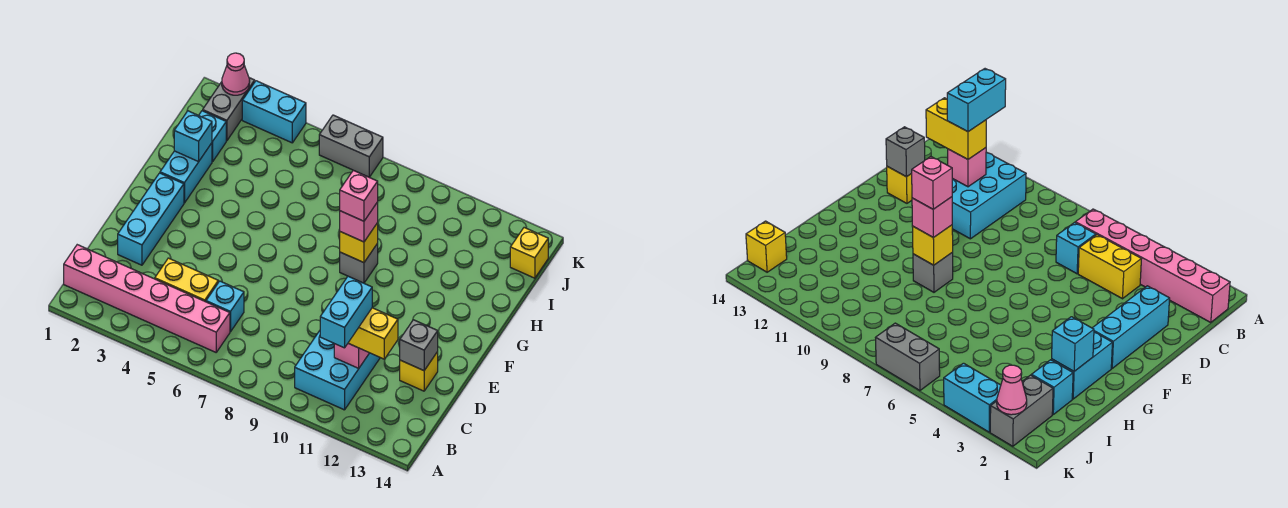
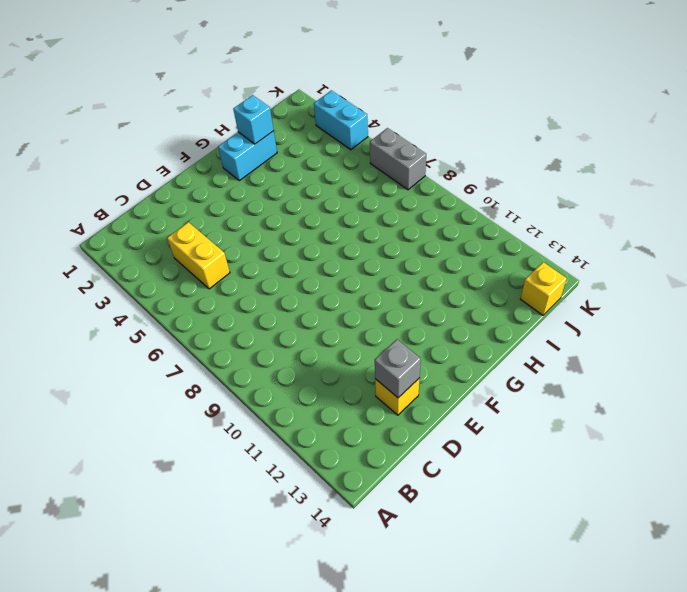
none -> pink brick B1:B6 level 1
none -> cyan brick B10:D11 level 1
none -> cyan brick C6 level 1

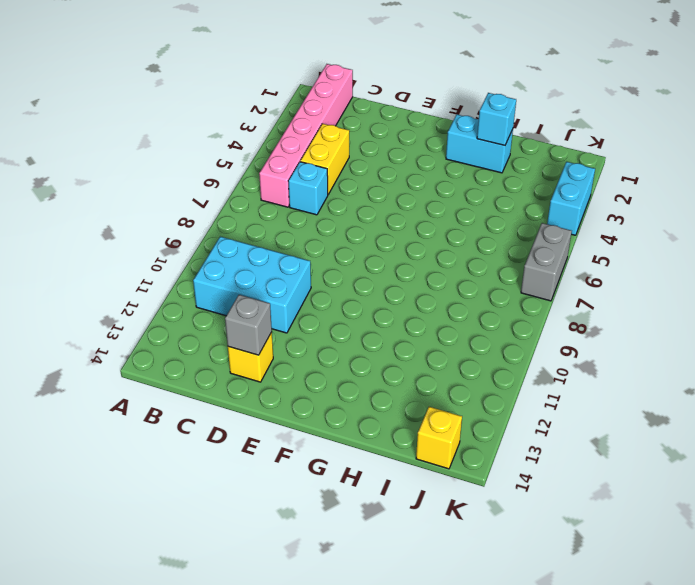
none -> cyan brick D2:F2 level 1
none -> grey brick G9 level 1
none -> cyan brick I2 level 1

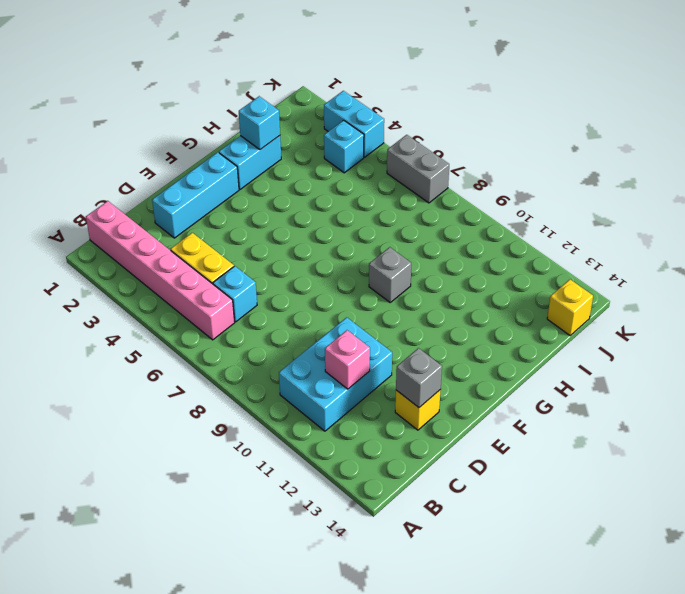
cyan brick J4 level 1 -> cyan brick I2 level 1
none -> grey brick J2:K2 level 1
none -> yellow brick G9 level 2
none -> pink cone K2 level 2

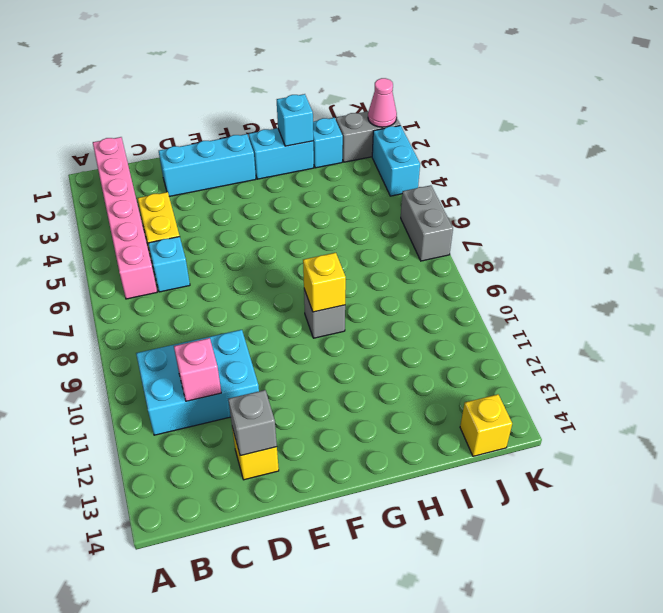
none -> yellow brick C11:C12 level 3
none -> pink brick G9 level 3
none -> cyan brick B11:C11 level 4

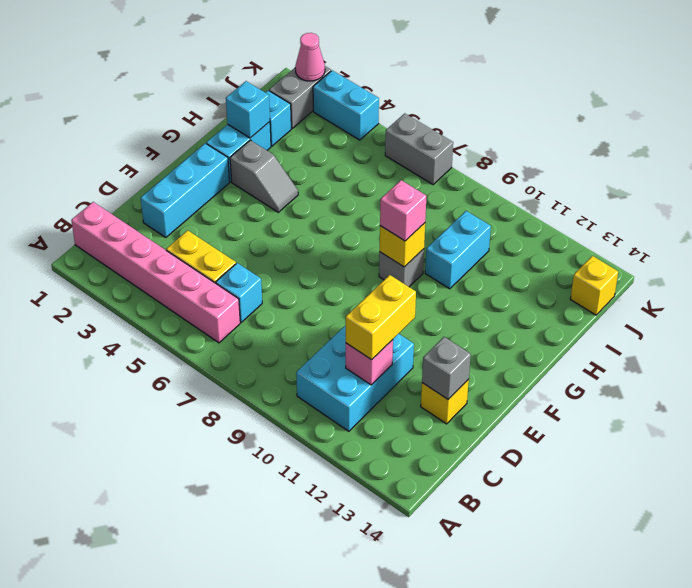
yellow brick C11:D11 level 3 -> yellow brick C11:C12 level 3
grey slope G3:G4 level 1 top 3 -> none
cyan brick H10:I10 level 1 -> cyan brick B11:C11 level 4
none -> pink brick G9 level 4

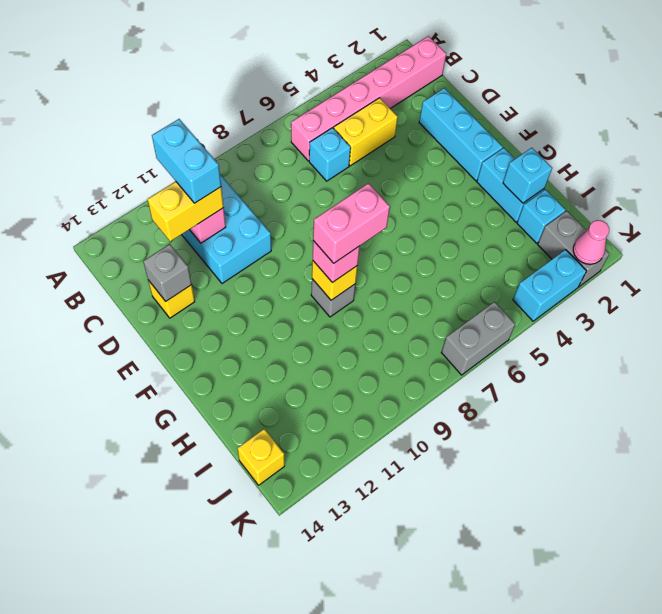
pink brick G8:G9 level 4 -> pink brick G9 level 4

